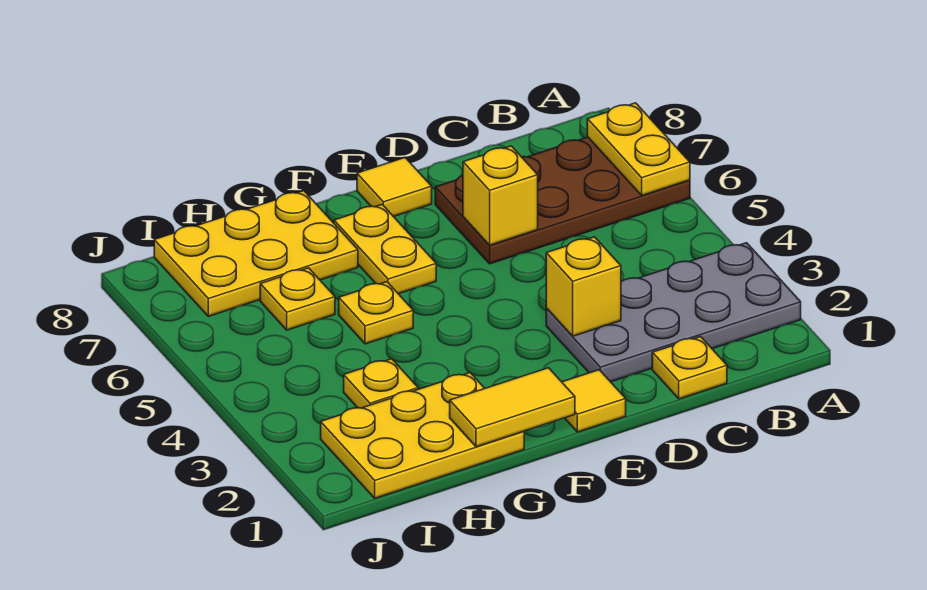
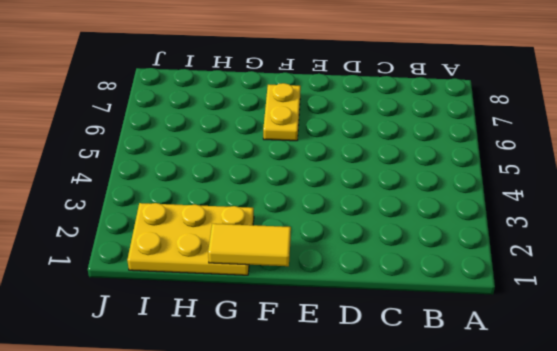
none -> grey plate A2:D3 level 1
none -> brown plate A6:D7 level 1
none -> yellow plate C1 level 1

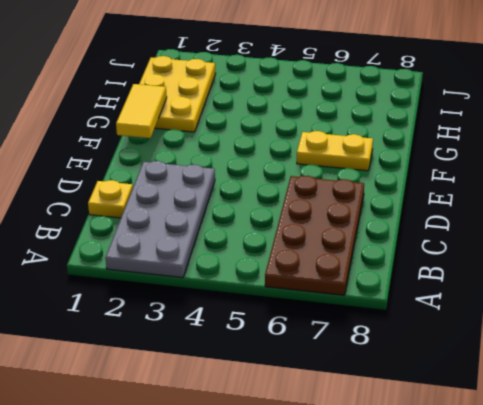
none -> yellow tile E1 level 1
none -> yellow tile E8 level 1
none -> yellow plate G5 level 1

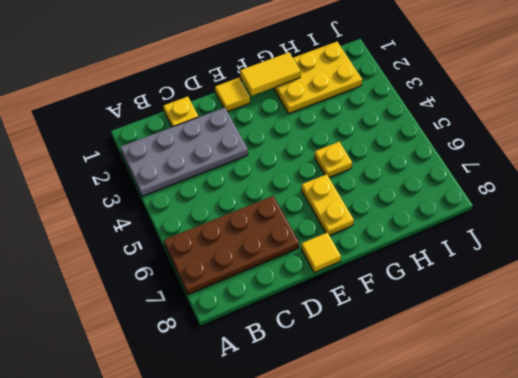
none -> yellow plate G7:I8 level 1
none -> yellow plate H3 level 1
none -> yellow plate H6 level 1

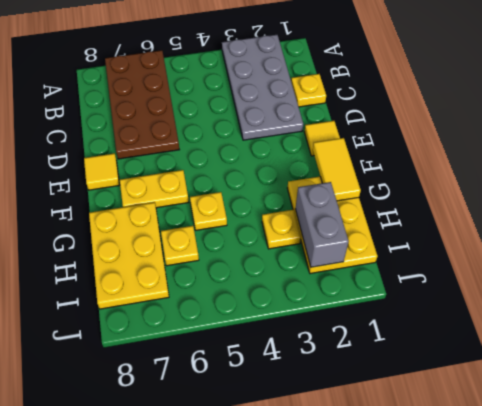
grey brick H2:I2 level 2 -> none
none -> yellow plate A6:A7 level 2
none -> yellow brick D3 level 2
none -> yellow brick D6 level 2

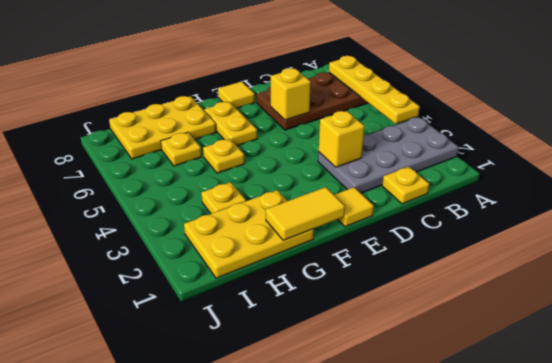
yellow plate A4:A7 level 2 -> yellow plate A6:A7 level 2

